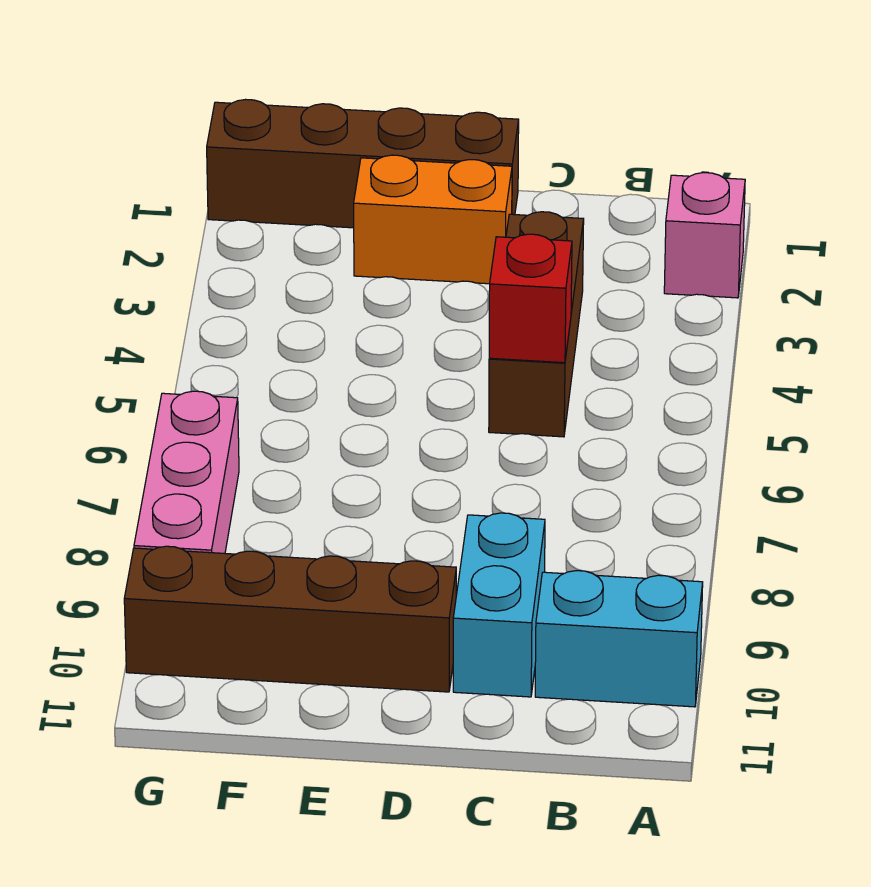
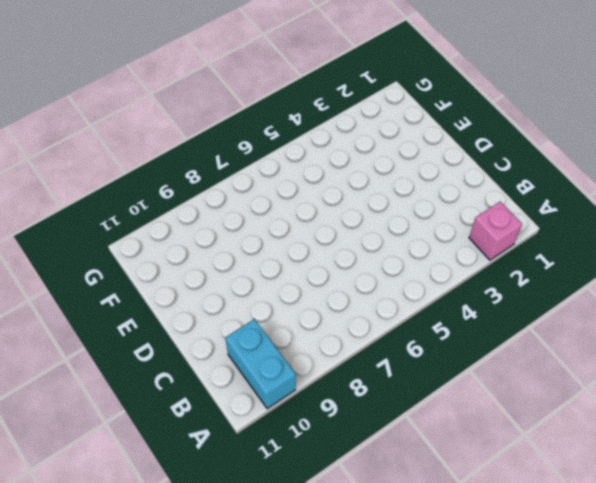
none -> brown brick C3:C5 level 1
none -> cyan brick C9:C10 level 1

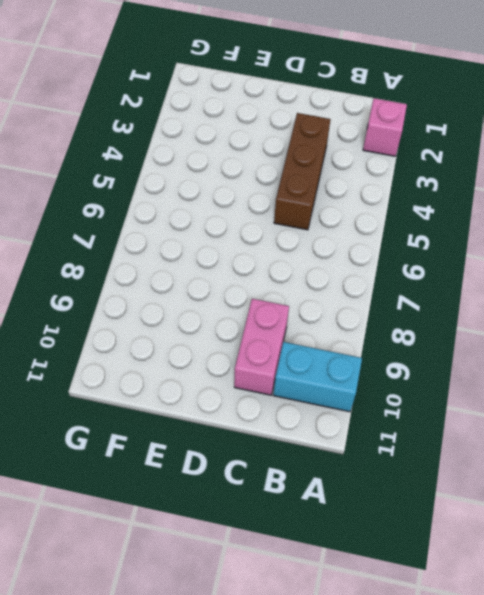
pink brick C9:C10 level 1 -> cyan brick C9:C10 level 1
none -> brown brick D1:G1 level 1
none -> orange brick D2:E2 level 1

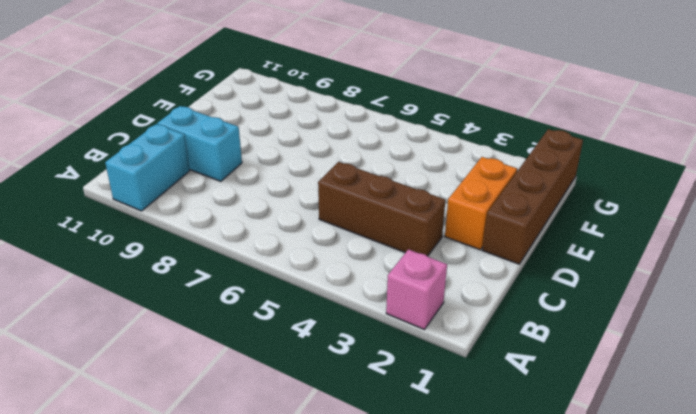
none -> brown brick D10:G10 level 1
none -> pink brick G7:G9 level 1

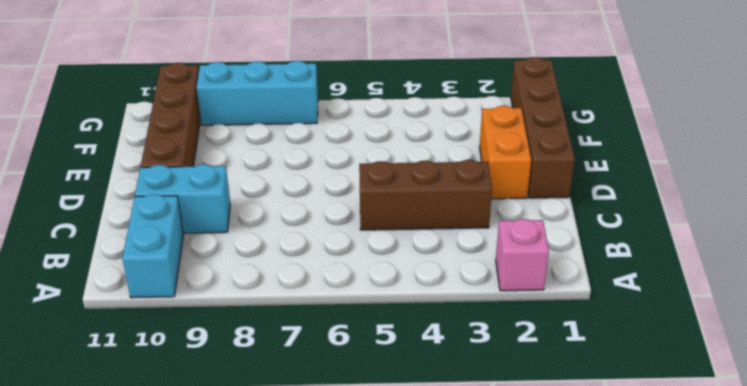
cyan brick G7:G9 level 1 -> pink brick G7:G9 level 1
none -> red brick C5 level 2

